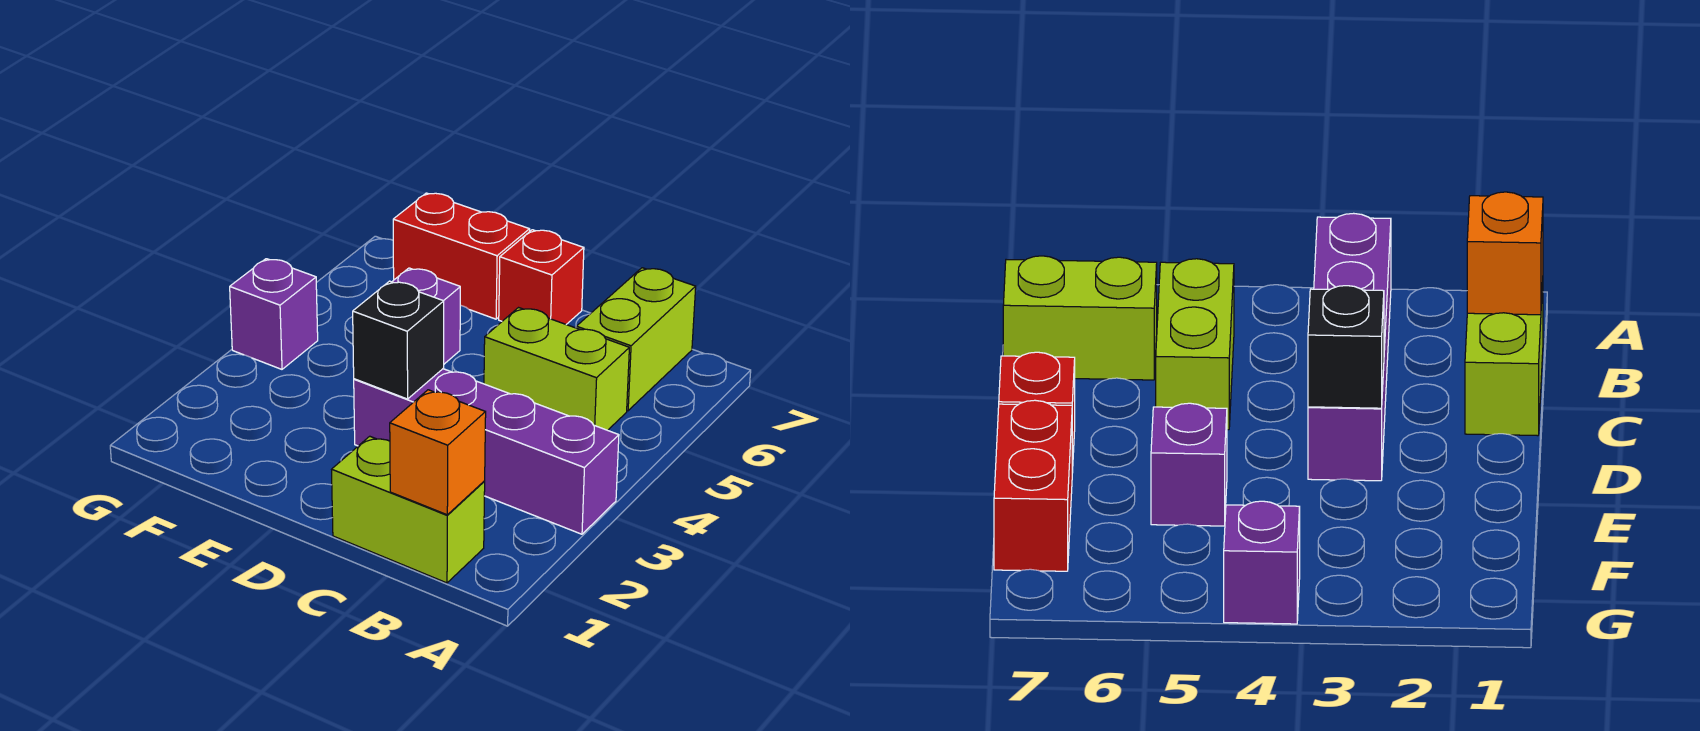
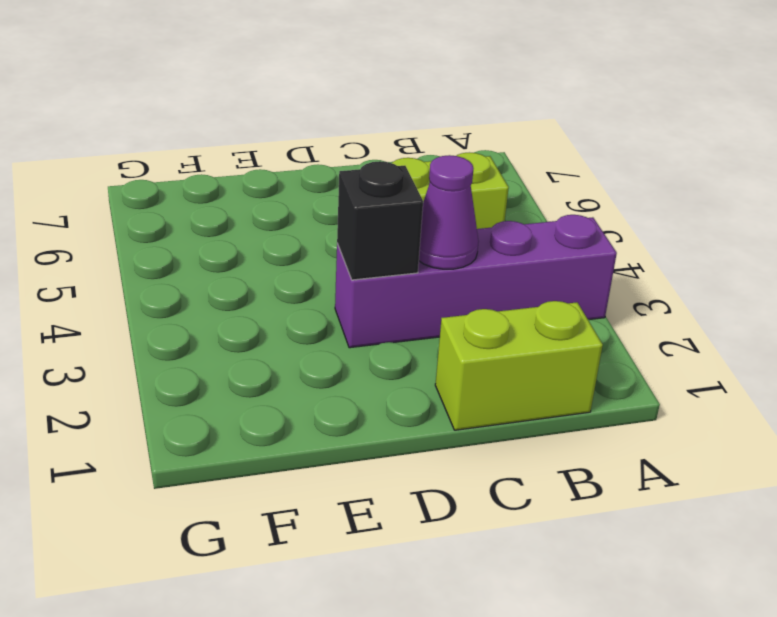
purple cone C3 level 2 -> none
none -> lime brick B6:B7 level 1
none -> red brick D7 level 1

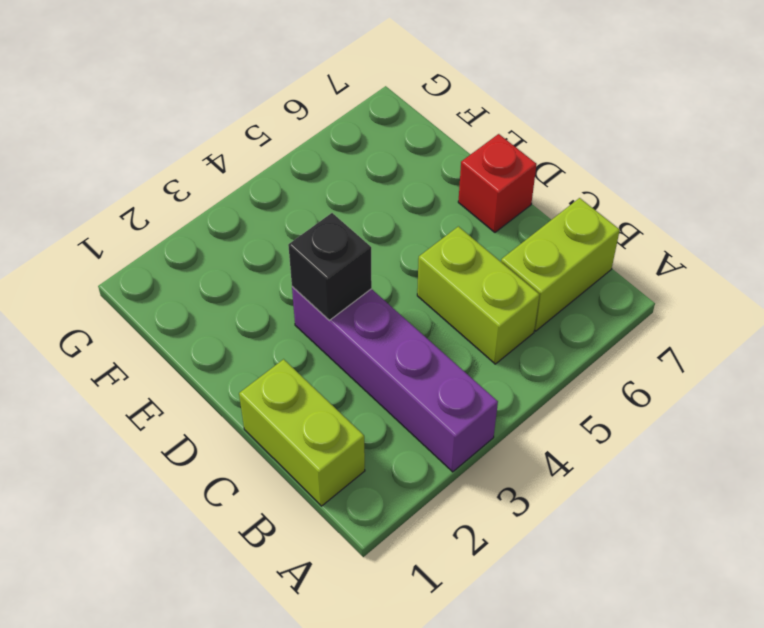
none -> purple brick E5 level 1
none -> red brick E7:F7 level 1

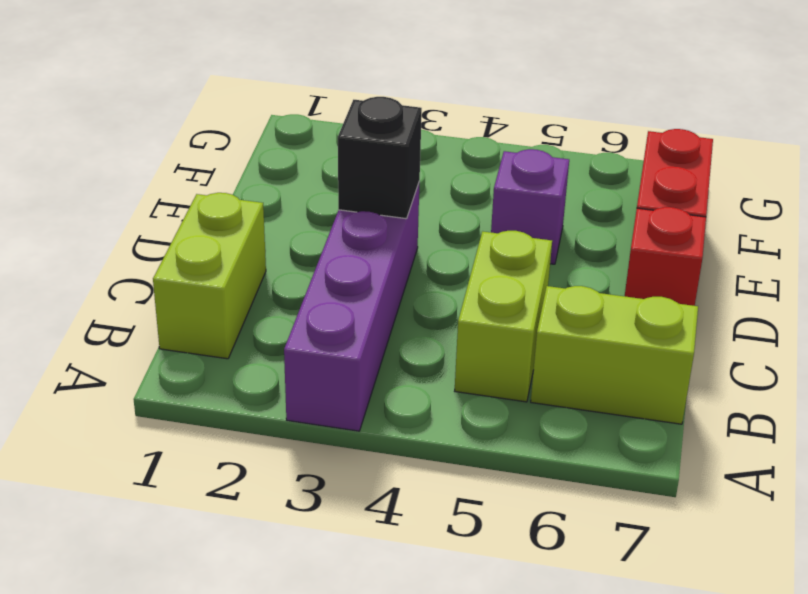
none -> purple brick G4 level 1
none -> orange brick B1 level 2

